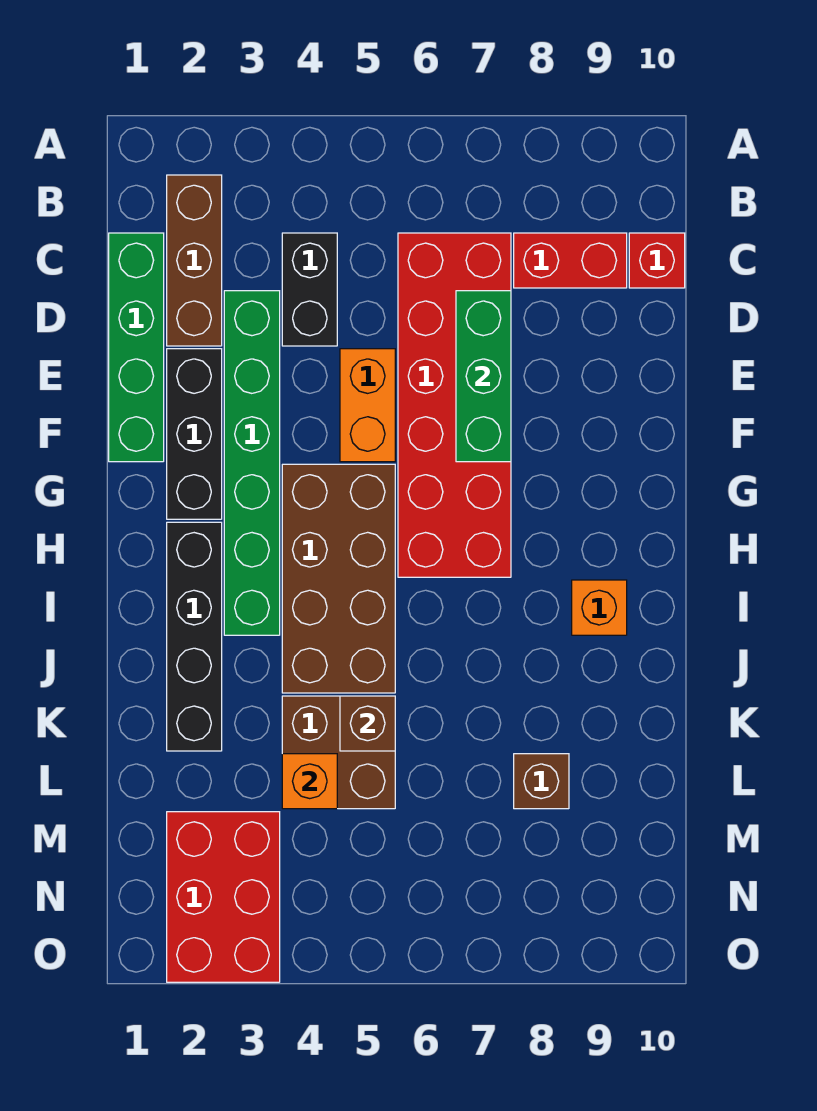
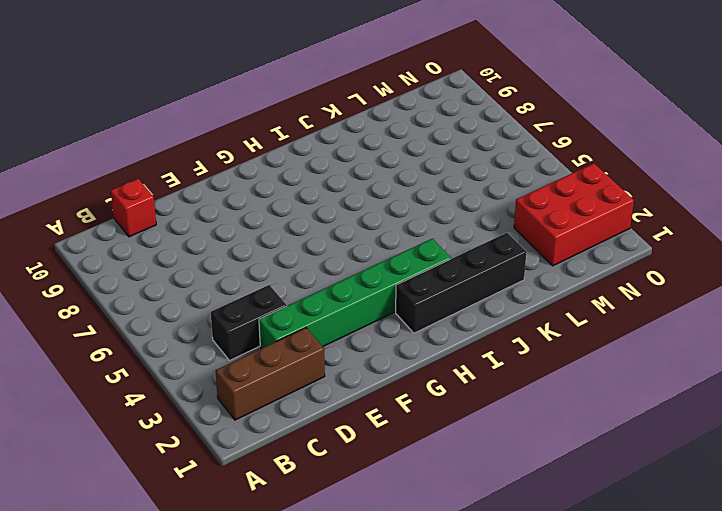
none -> green brick C1:F1 level 1
none -> red brick C6:H7 level 1
none -> red brick C8:C9 level 1

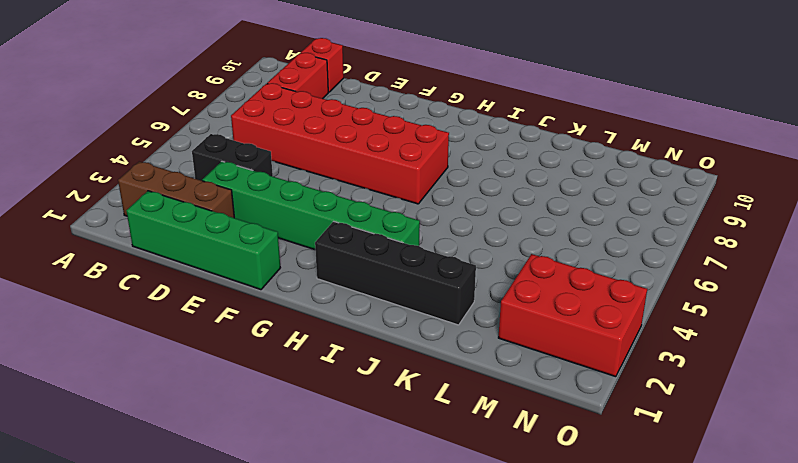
none -> black brick E2:G2 level 1
none -> orange brick E5:F5 level 1
none -> brown brick G4:J5 level 1

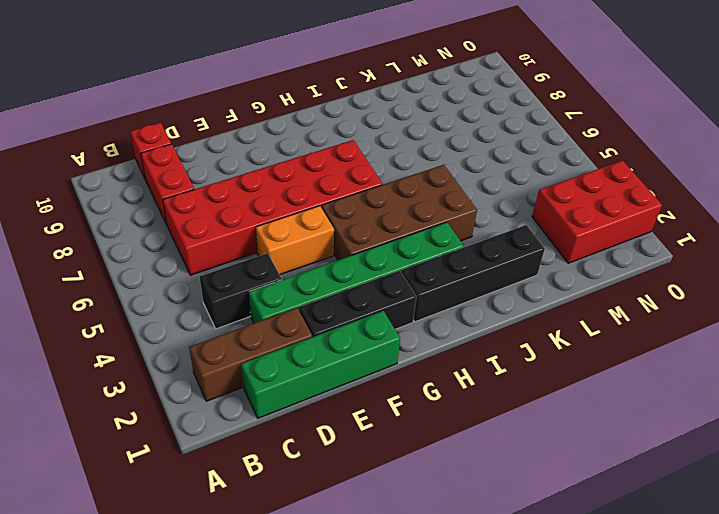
none -> orange brick I9 level 1
none -> brown brick K4:L5 level 1
none -> brown brick L8 level 1

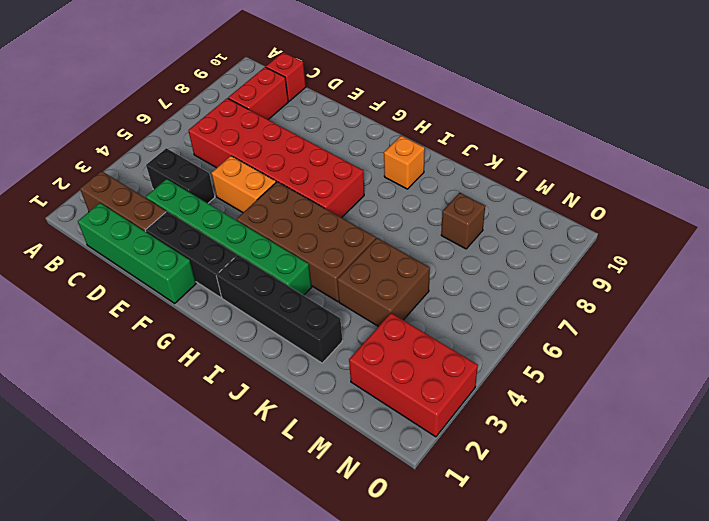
none -> green brick D7:F7 level 2
none -> brown brick K5 level 2
none -> orange brick L4 level 2

